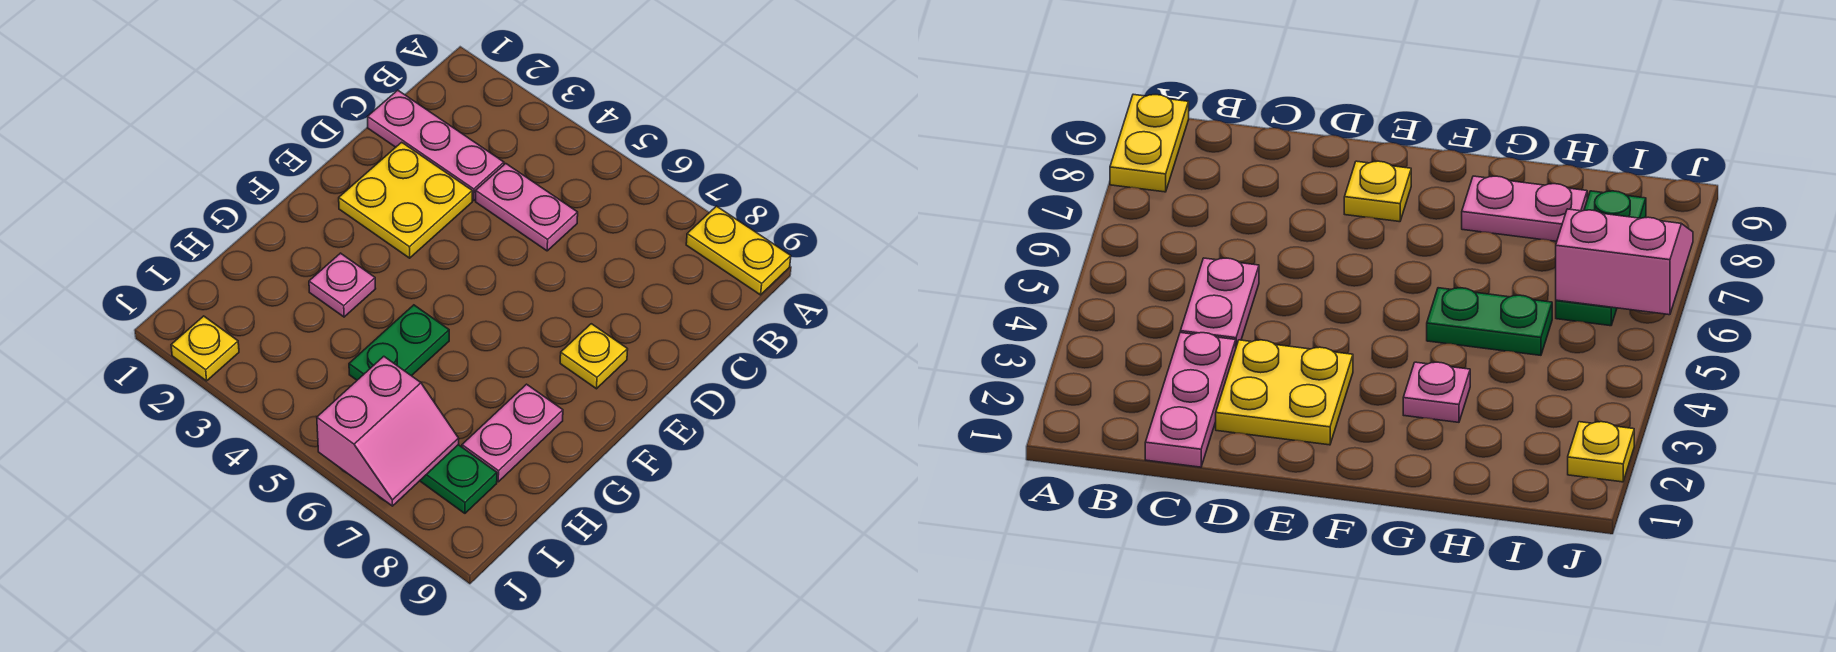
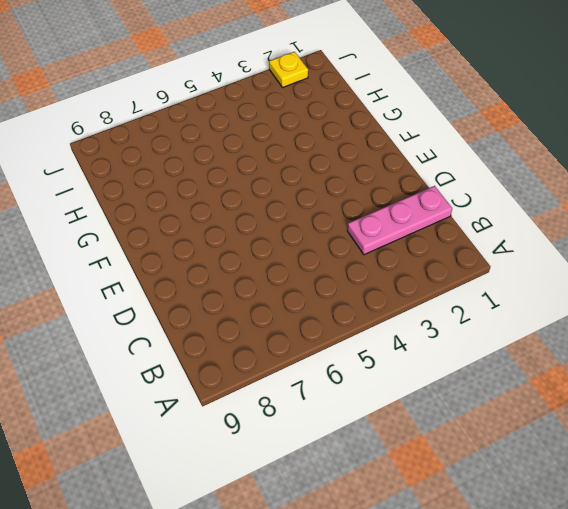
none -> yellow plate A8:A9 level 1
none -> pink plate C4:C5 level 1

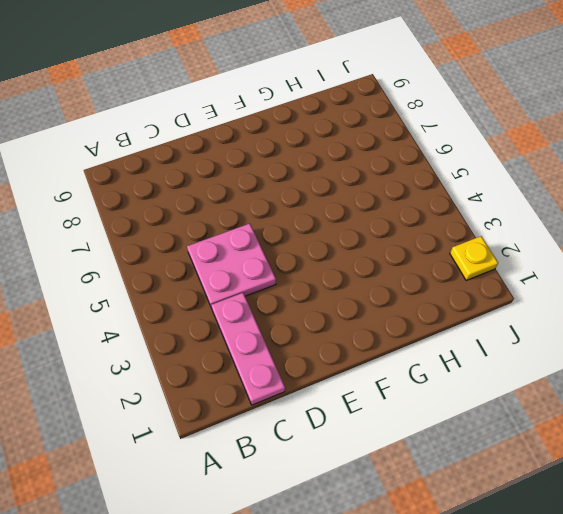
pink plate C4:D5 level 1 -> pink plate C4:C5 level 1
none -> yellow plate A8:A9 level 1
none -> yellow plate D2:E3 level 1

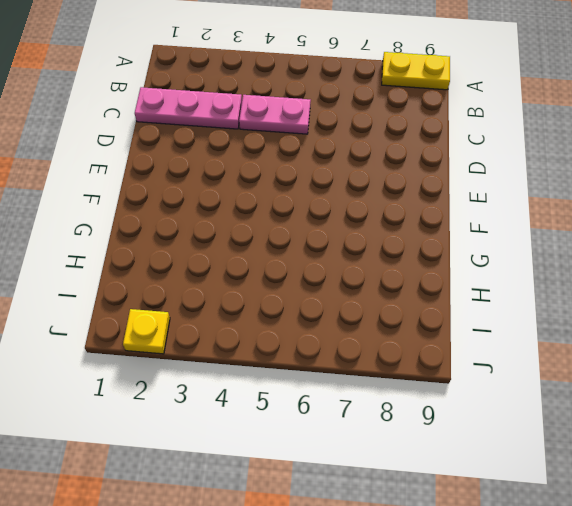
none -> yellow plate D2:E3 level 1
none -> yellow plate E8 level 1

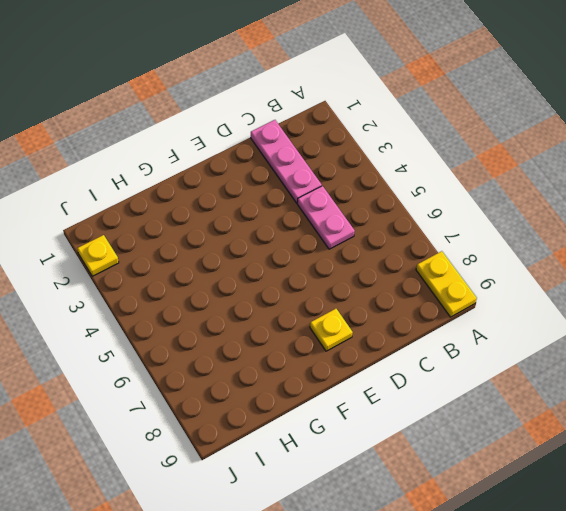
none -> yellow plate D2:E3 level 1
none -> pink plate G3 level 1

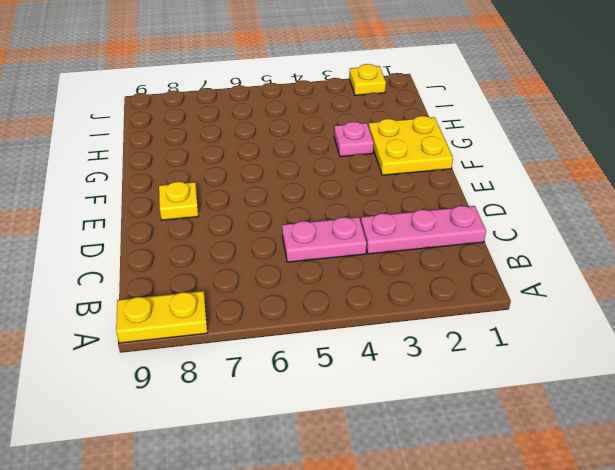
yellow plate F1:G2 level 1 -> yellow plate D2:E3 level 1
none -> green plate G5:H5 level 1
none -> pink plate G8:H8 level 1

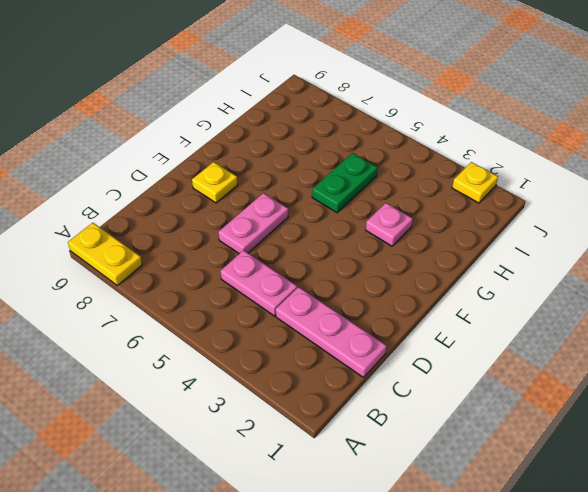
pink plate D6:E6 level 1 -> pink plate G8:H8 level 1
none -> yellow plate D2:E3 level 1
none -> green plate I6:I8 level 1

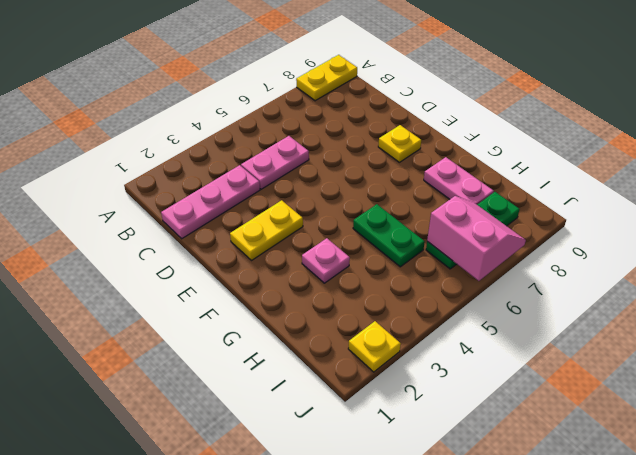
yellow plate E2:E3 level 1 -> yellow plate D2:E3 level 1

